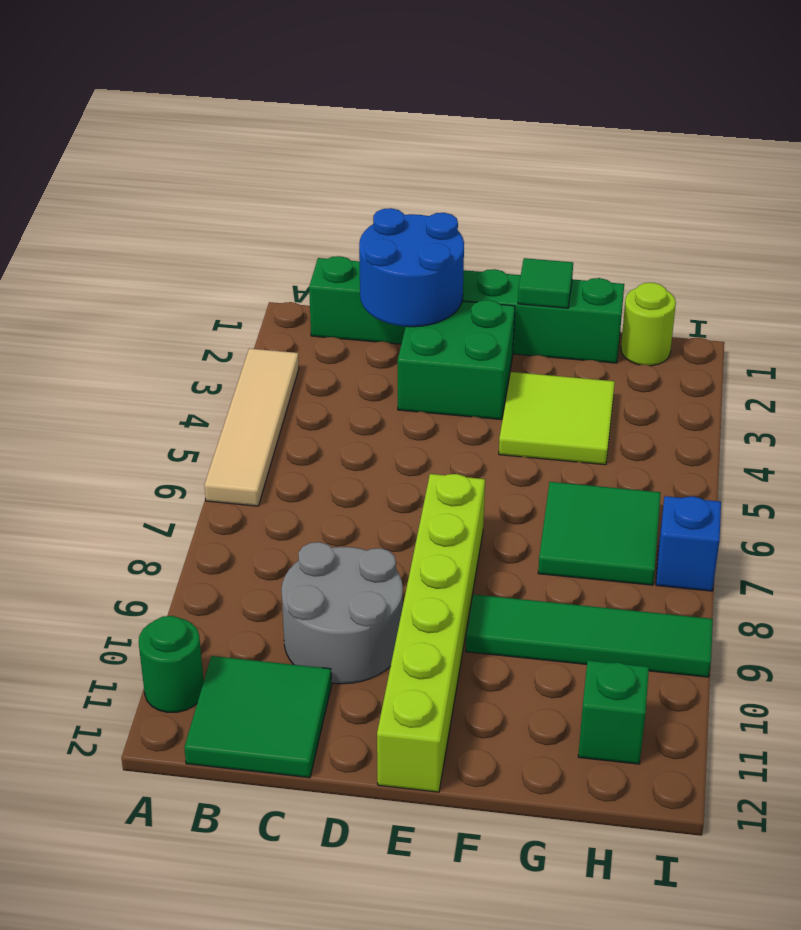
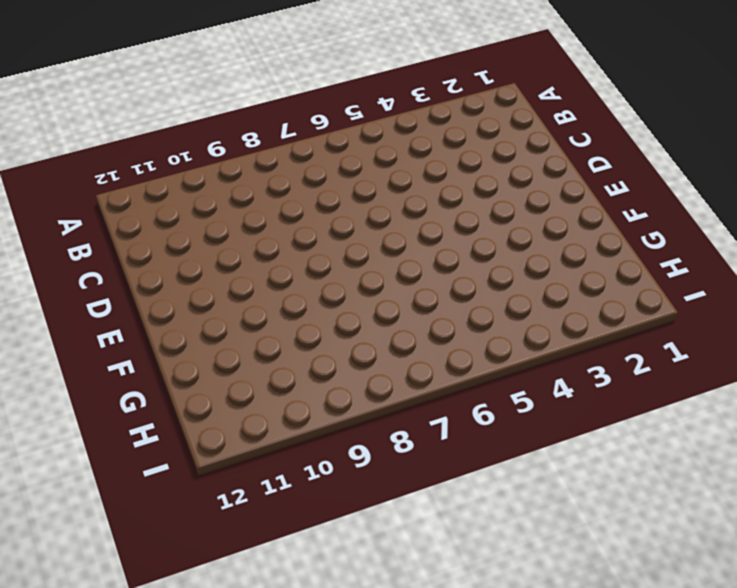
none -> tan tile A3:A6 level 1
none -> green round brick A11 level 1
none -> green brick B1:G1 level 1

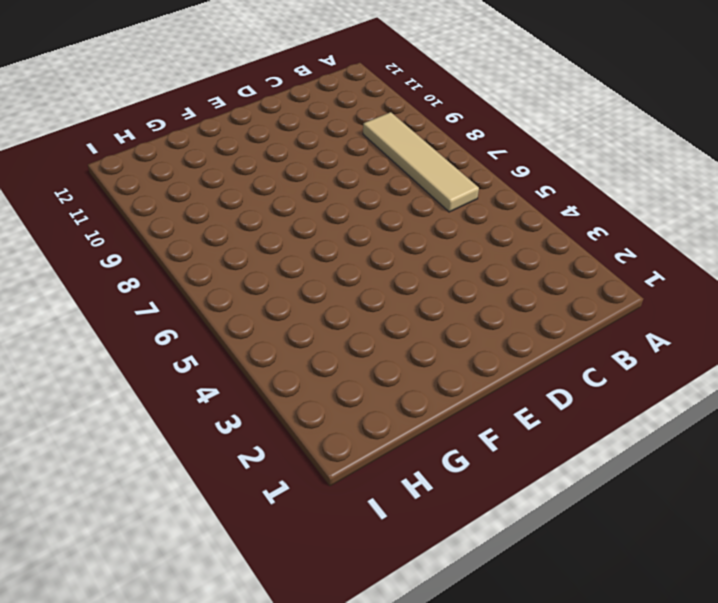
tan tile B6:B9 level 1 -> tan tile A3:A6 level 1
none -> green round brick A11 level 1
none -> green brick B1:G1 level 1
none -> green tile B11:C12 level 1

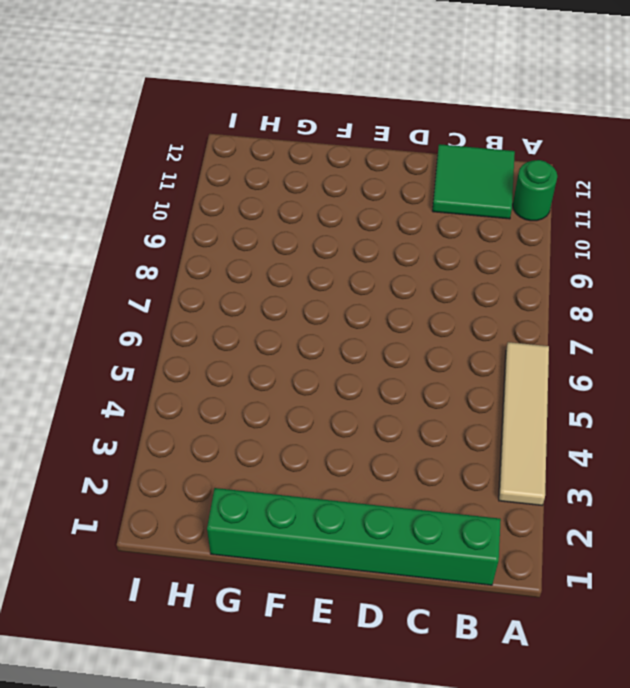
none -> grey round brick C9:D10 level 1
none -> green brick D2:E3 level 1
none -> lime brick E7:E12 level 1

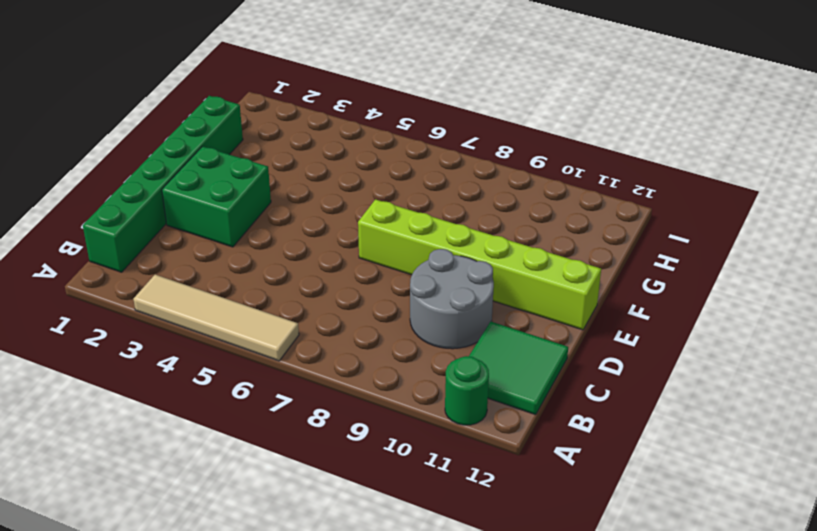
none -> lime tile F3:G4 level 1
none -> green tile F9:I9 level 1
none -> green tile G6:H7 level 1

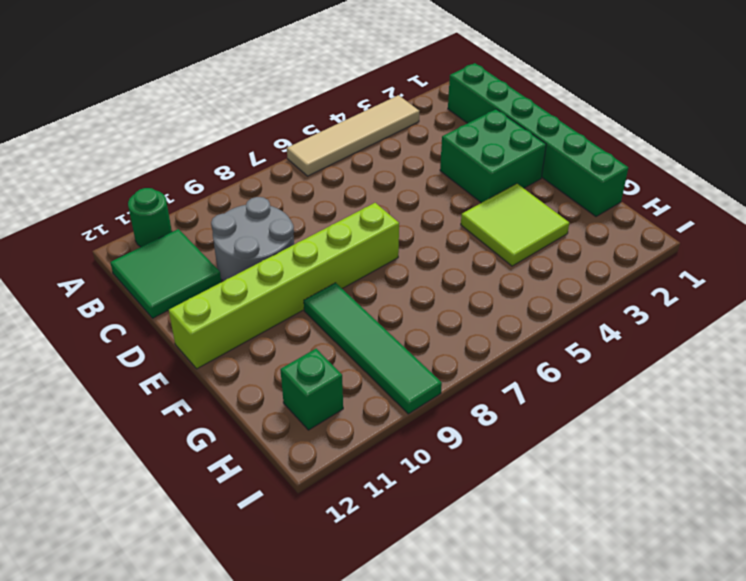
none -> green tile G6:H7 level 1
none -> lime round brick H1 level 1
none -> blue brick I7 level 1

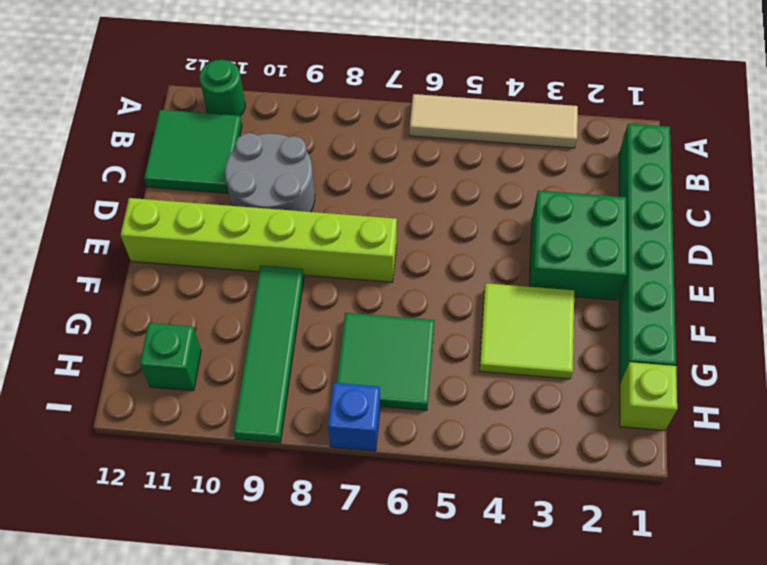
lime brick H1 level 1 -> lime round brick H1 level 1
none -> blue round brick C1:D2 level 2
none -> green tile F1 level 2

